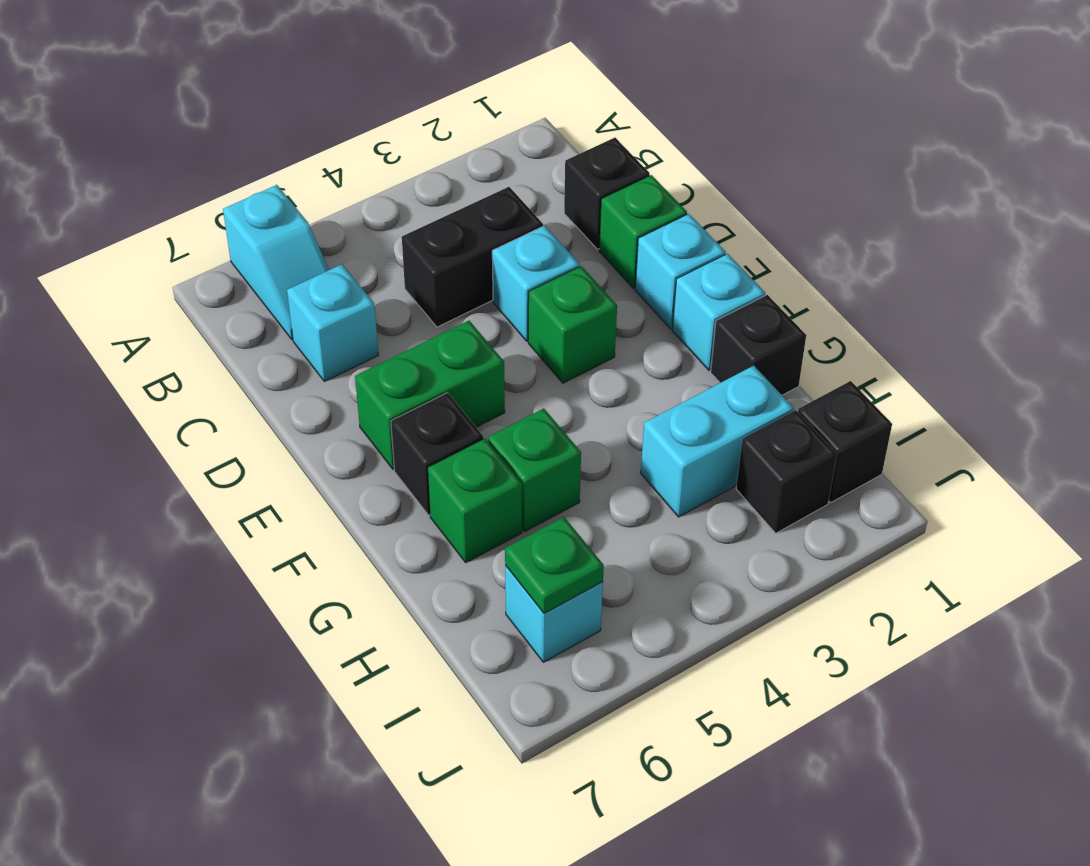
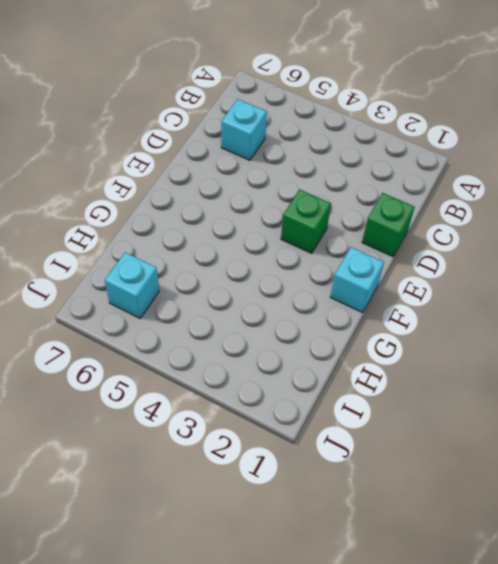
none -> cyan slope A6:B6 level 1 top A
none -> black brick C1 level 1
none -> black brick C3:C4 level 1

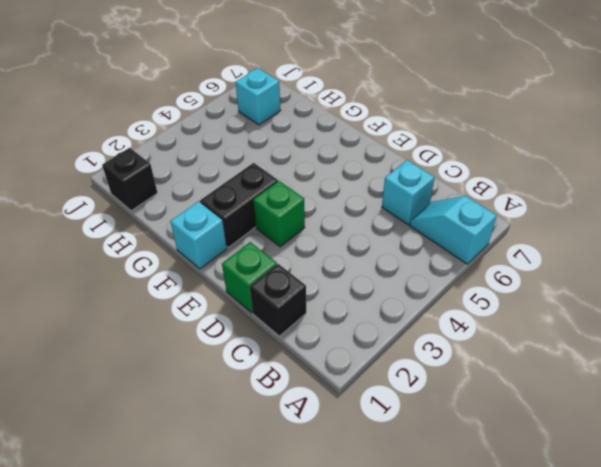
black brick F2:F3 level 1 -> black brick C3:C4 level 1
none -> cyan brick D3 level 1
none -> cyan brick E1 level 1
none -> green brick E5:E6 level 1

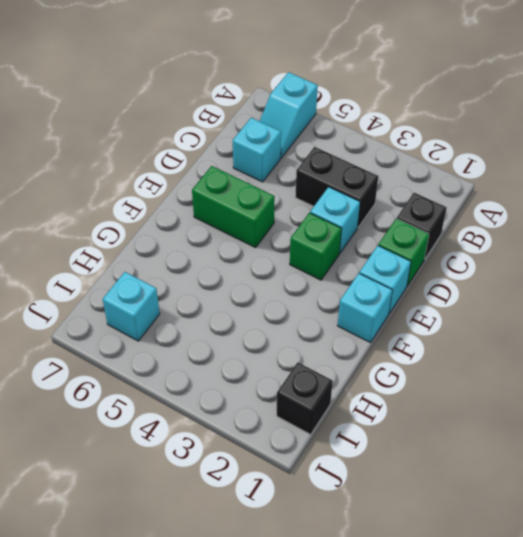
none -> black brick F6 level 1
none -> black brick G1 level 1
none -> green brick G5 level 1

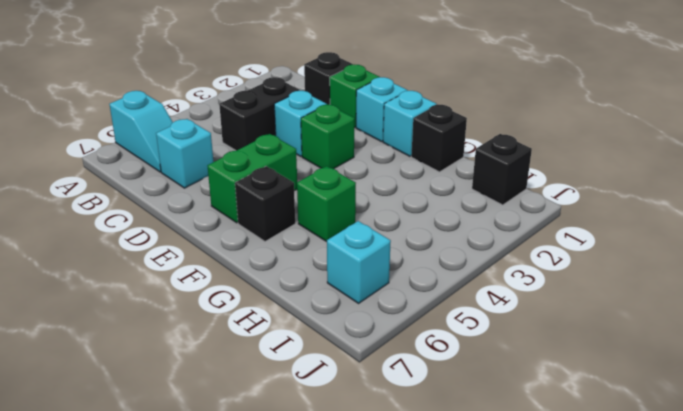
none -> green brick G6 level 1
none -> cyan brick H2:H3 level 1
none -> black brick I2 level 1

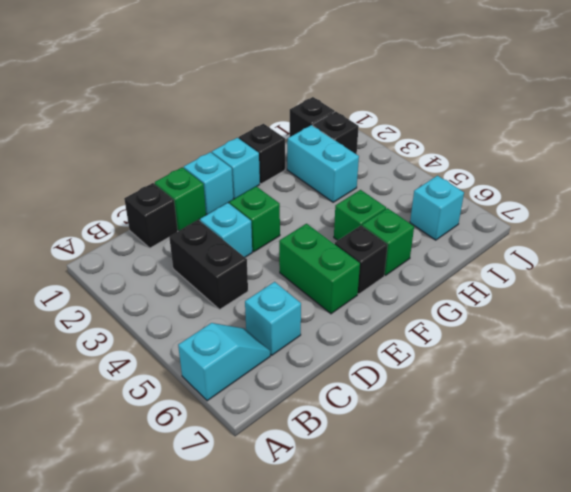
none -> green plate I6 level 2

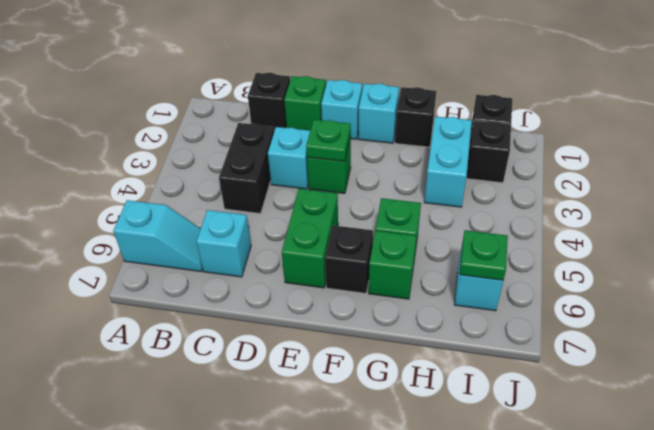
green plate E3 level 2 -> none

